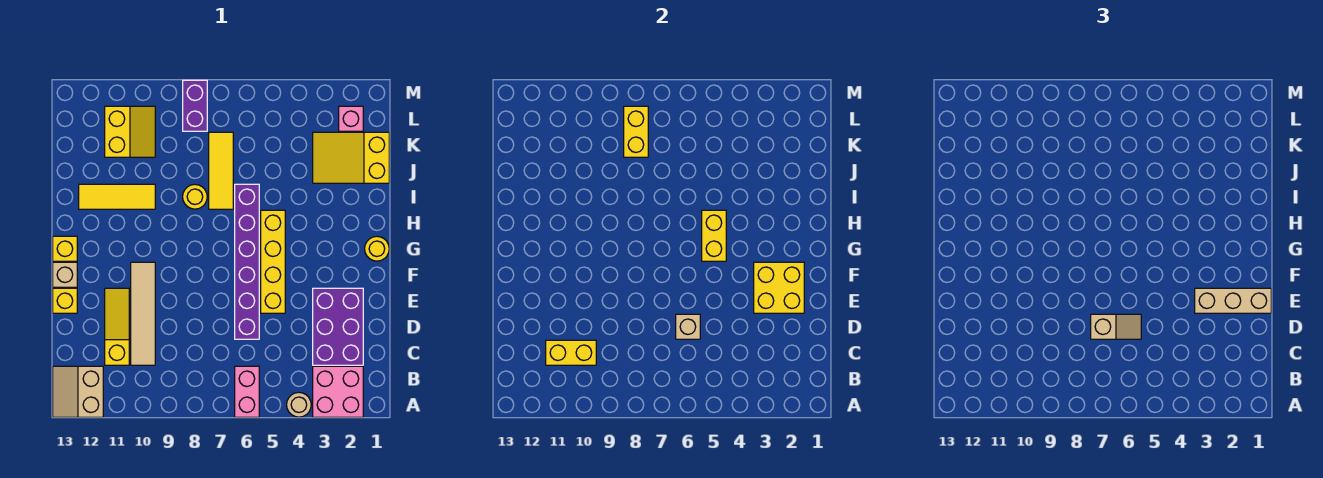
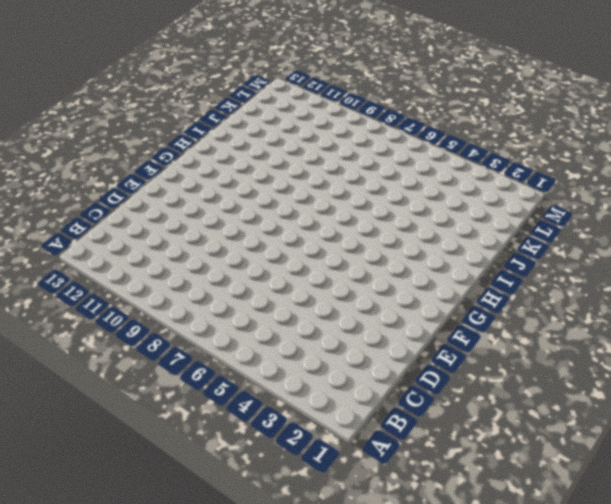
none -> pink brick A2:B3 level 1
none -> tan round brick A4 level 1
none -> pink brick A6:B6 level 1

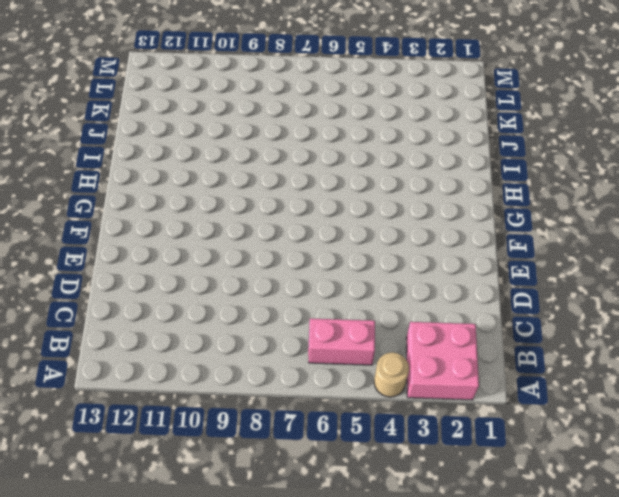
pink brick B5:B6 level 1 -> pink brick A6:B6 level 1
none -> tan slope A12:B13 level 1 top 12
none -> purple brick C2:E3 level 1
none -> tan tile C10:F10 level 1

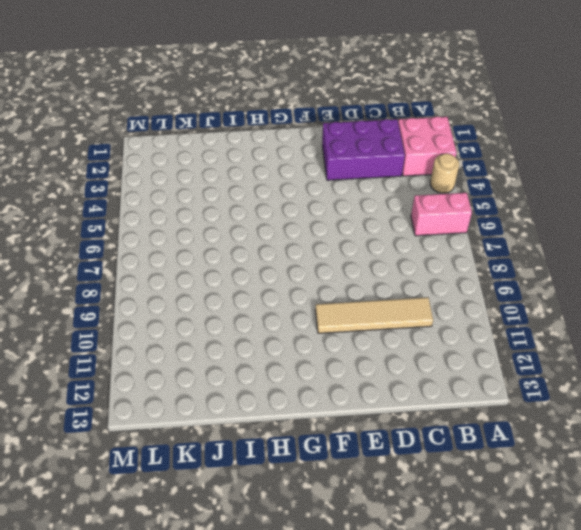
none -> tan slope A12:B13 level 1 top 12
none -> yellow slope C11:E11 level 1 top C
none -> purple brick D6:I6 level 1

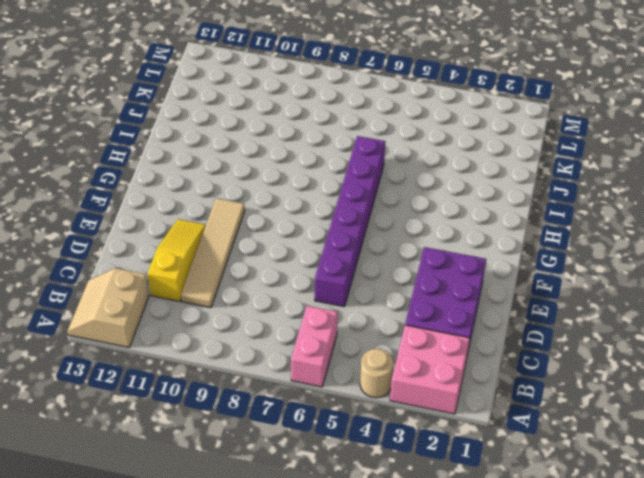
none -> yellow brick E5:H5 level 1
none -> yellow brick E13 level 1
none -> tan brick F13 level 1

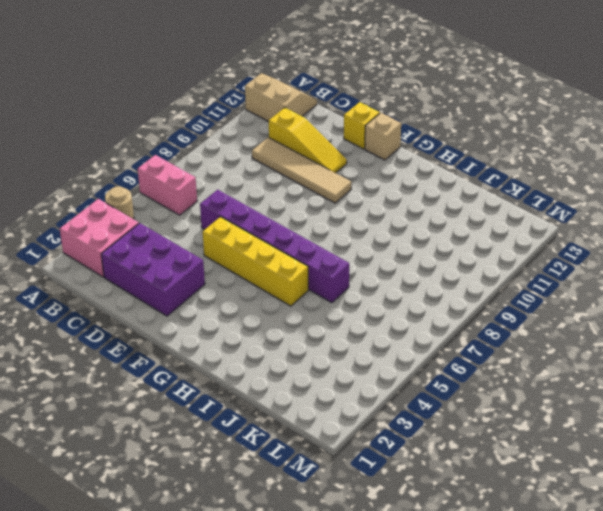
none -> yellow round brick G1 level 1
none -> yellow brick G13 level 1
none -> yellow tile I7:K7 level 1

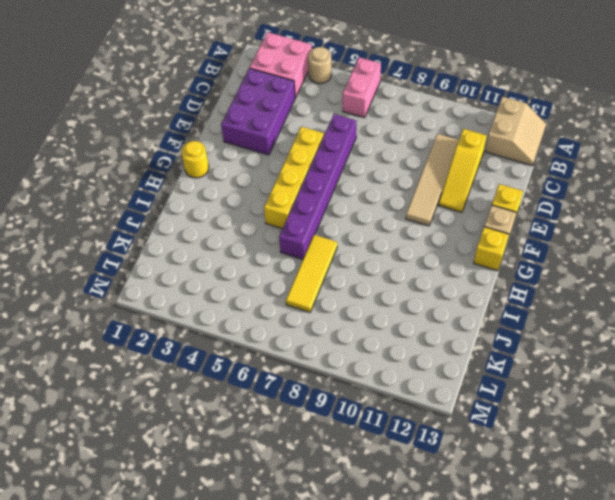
none -> yellow round brick I8 level 1
none -> yellow tile I10:I12 level 1
none -> yellow slope J1:K3 level 1 top 1

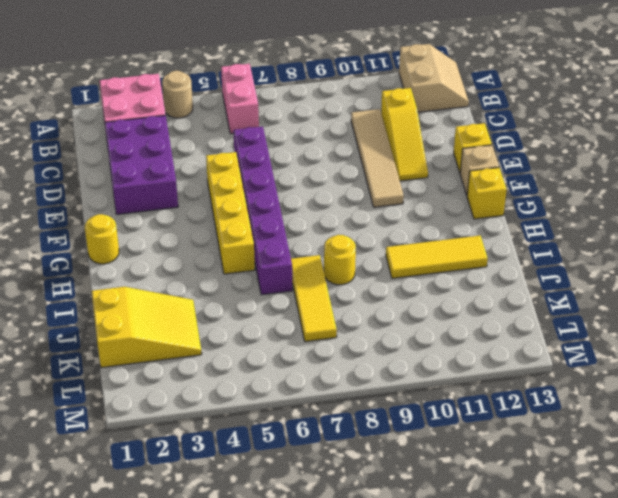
none -> yellow slope K10:L11 level 1 top 11
none -> pink brick L2 level 1
none -> purple brick L8:M8 level 1

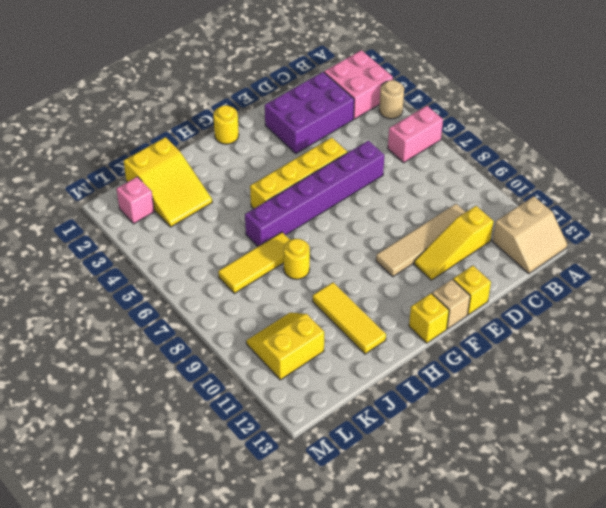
none -> purple brick L8:M8 level 1
none -> yellow brick C10:C11 level 2
none -> tan brick D6 level 2

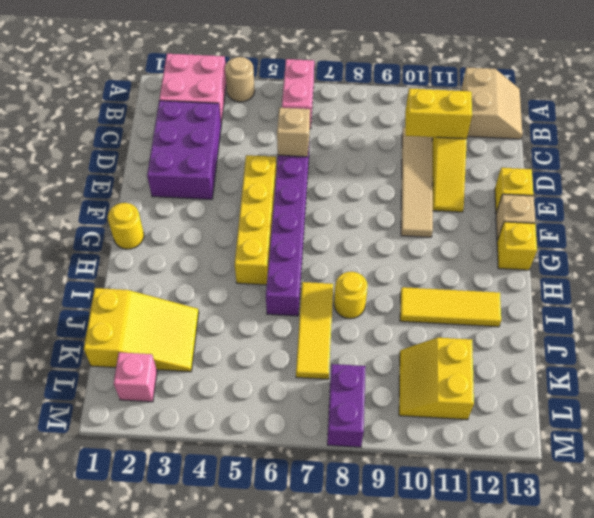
none -> yellow brick E2:F3 level 2
none -> yellow brick G5:H5 level 2
none -> yellow brick K8:L8 level 2

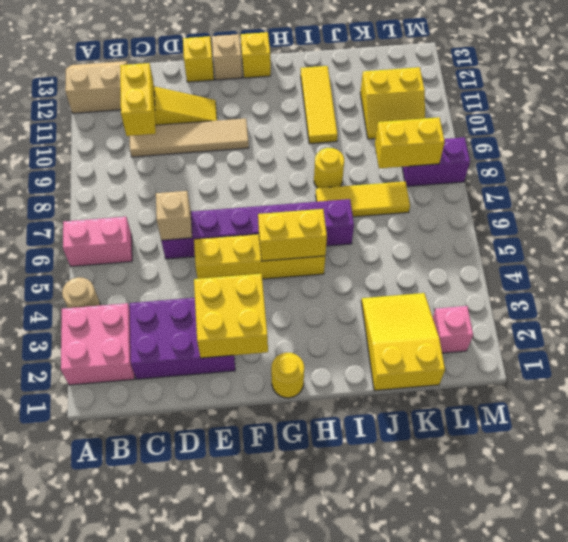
none -> tan slope D6:D7 level 3 top 7
none -> tan brick E1:E3 level 3

